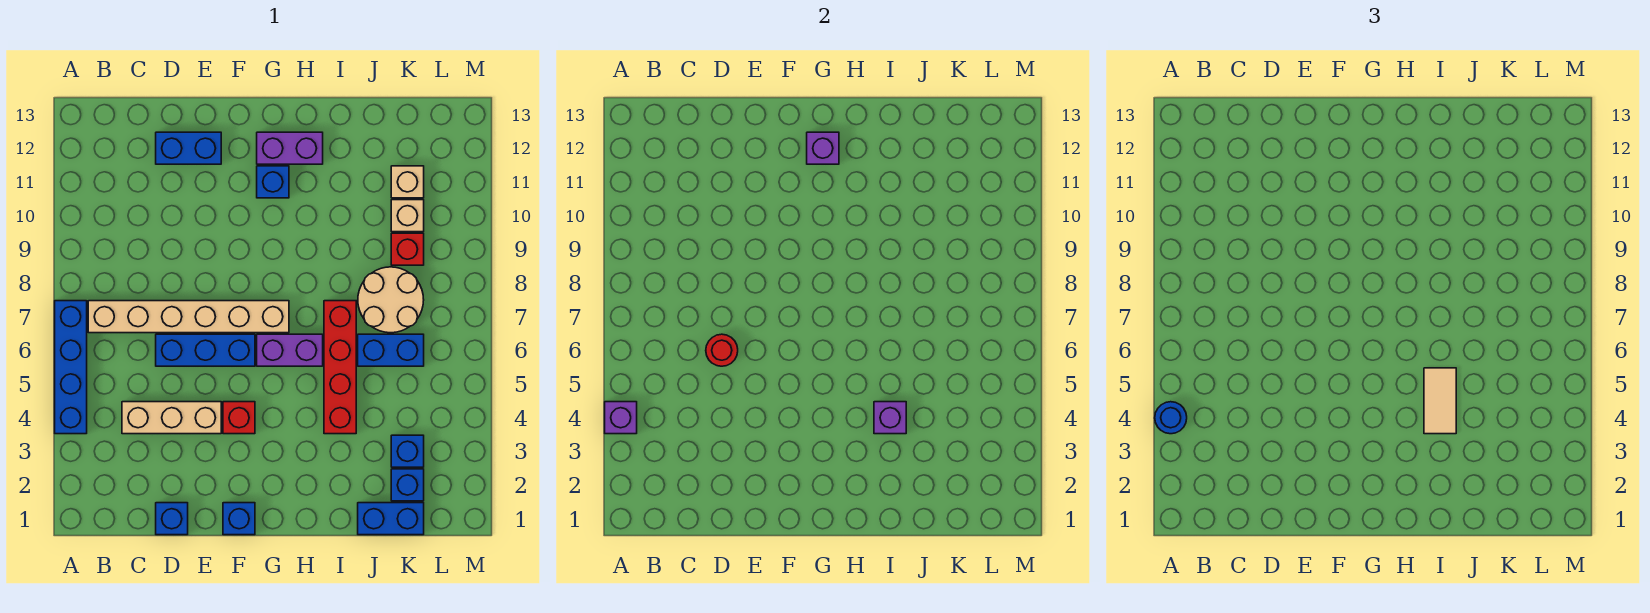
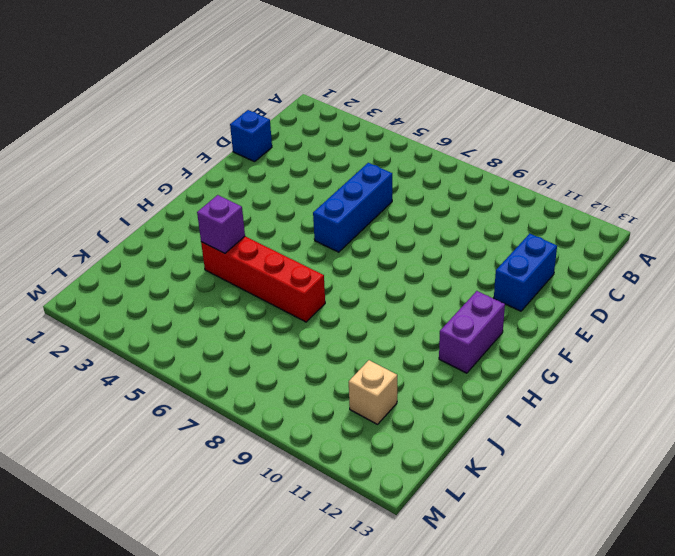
none -> blue brick A4:A7 level 1
none -> tan brick B7:G7 level 1
none -> tan brick C4:E4 level 1

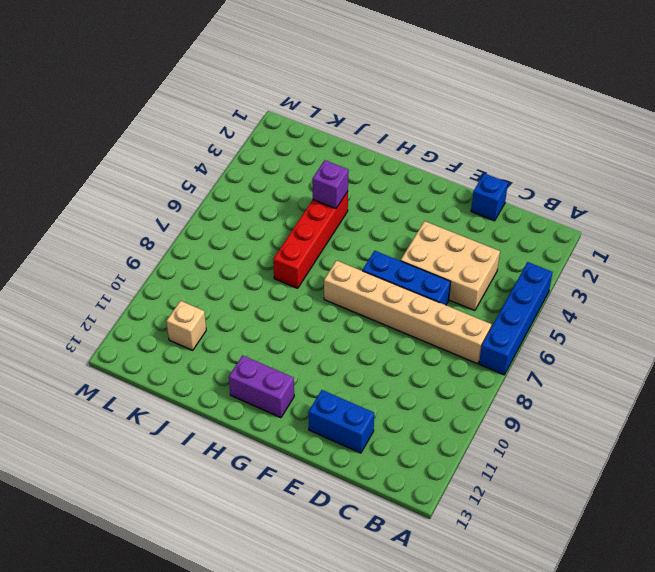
tan brick C4:E5 level 1 -> tan brick C4:E4 level 1
none -> blue brick F1 level 1
none -> red brick F4 level 1
none -> purple brick G6:H6 level 1

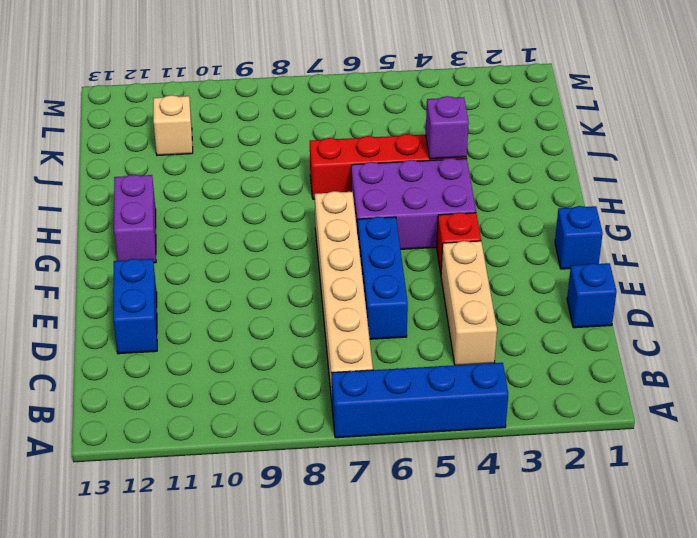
purple brick G4:H6 level 1 -> purple brick G6:H6 level 1
none -> blue brick G11 level 1
none -> blue brick J1:K1 level 1
none -> blue brick J6:K6 level 1

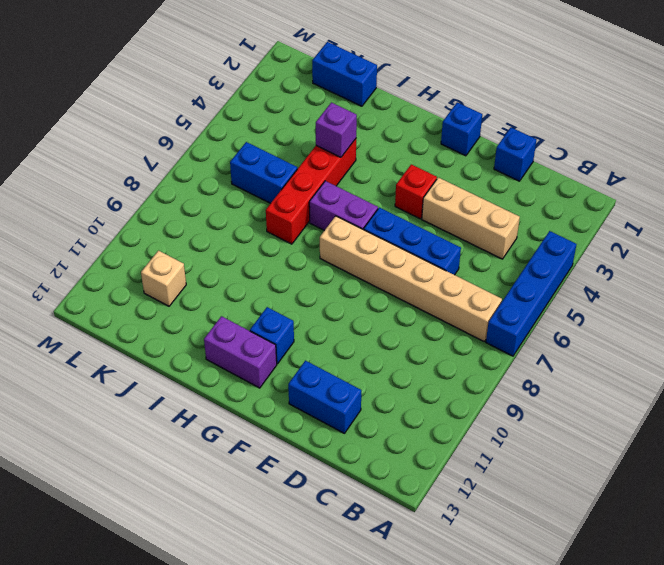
none -> tan round brick J7:K8 level 1
none -> blue brick K2 level 1
none -> blue brick K3 level 1

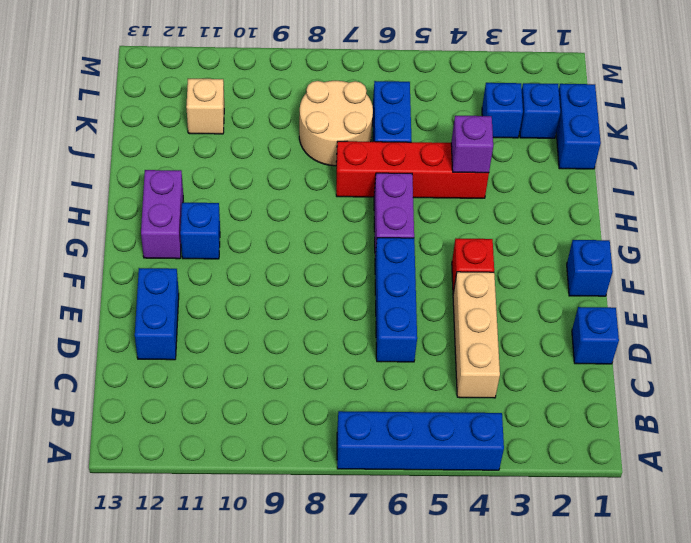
none -> tan brick B7:G7 level 1
none -> red brick K9 level 1
none -> tan brick K10 level 1

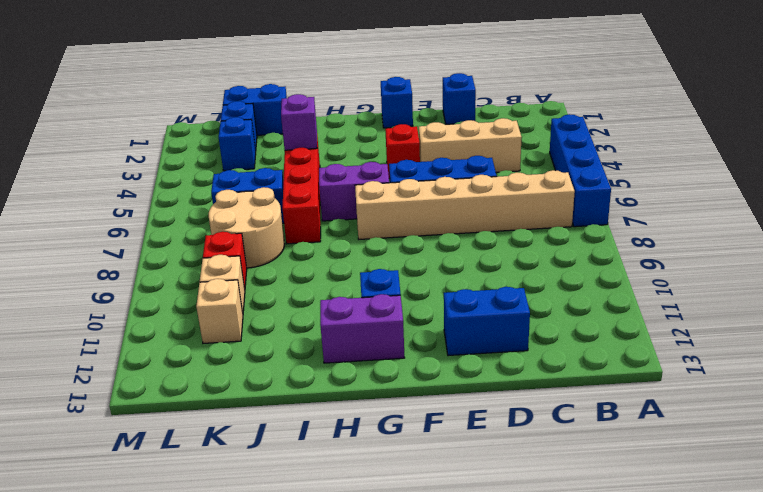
none -> purple brick A4 level 2
none -> red round brick D6 level 2
none -> purple brick G12 level 2

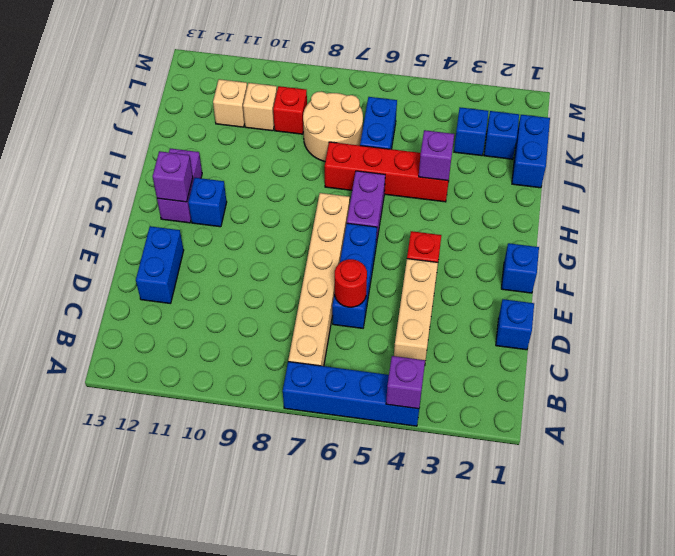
none -> blue round brick A4 level 3
none -> tan tile I4:I5 level 3

